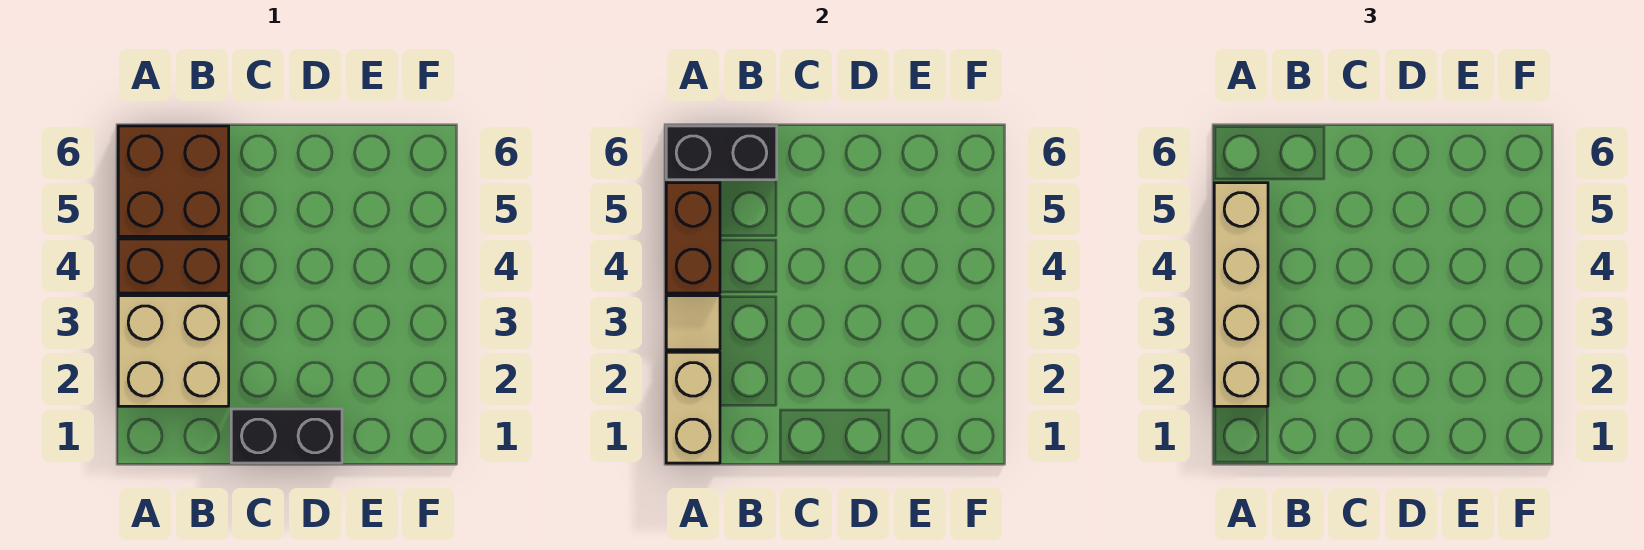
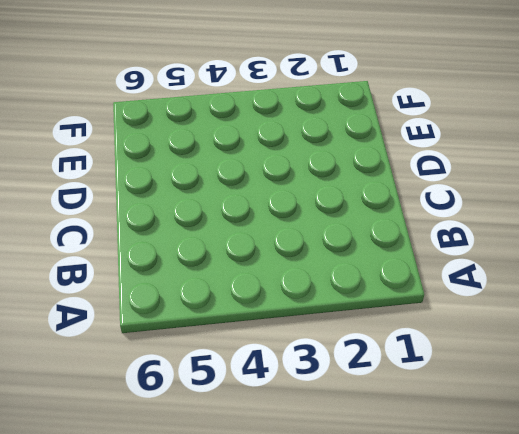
none -> tan brick A2:B3 level 1
none -> brown brick A4:B4 level 1

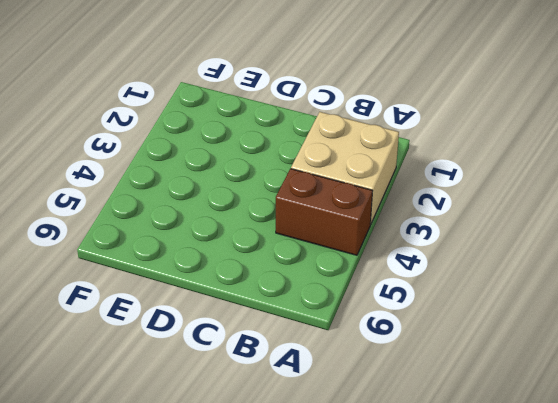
none -> brown brick A5:B6 level 1
none -> black brick C1:D1 level 1

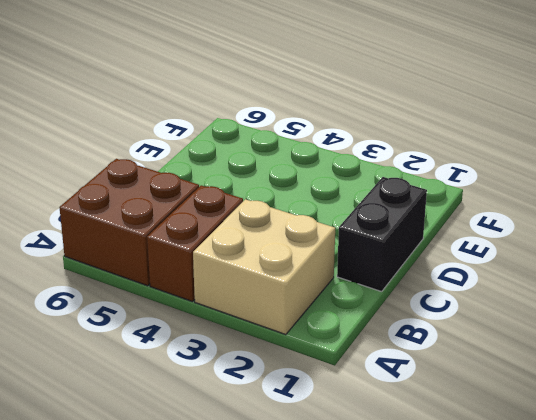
none -> tan brick A1:A2 level 2
none -> tan tile A3 level 2

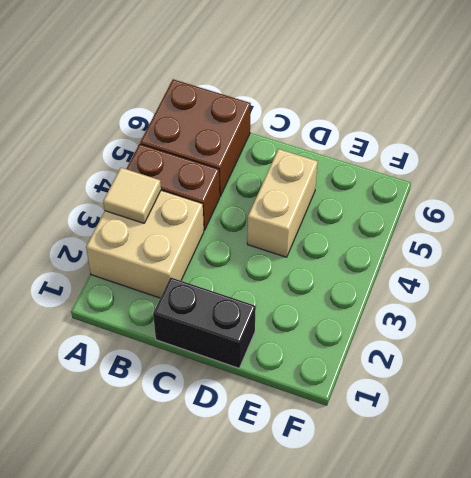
tan brick D4:D5 level 1 -> tan brick A1:A2 level 2
none -> brown brick A4:A5 level 2
none -> black brick A6:B6 level 2

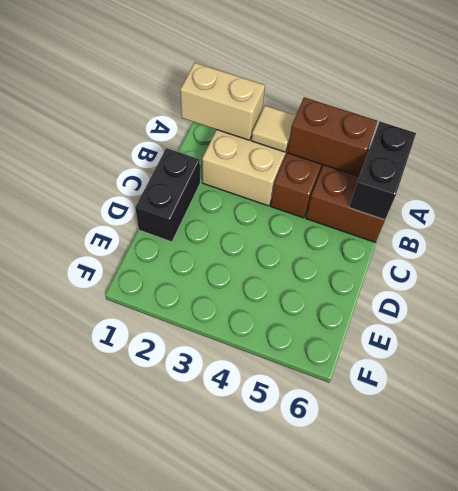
none -> tan brick A2:A5 level 3

